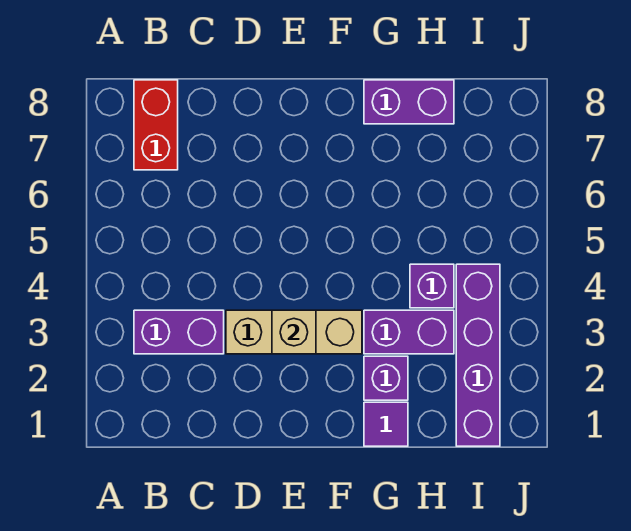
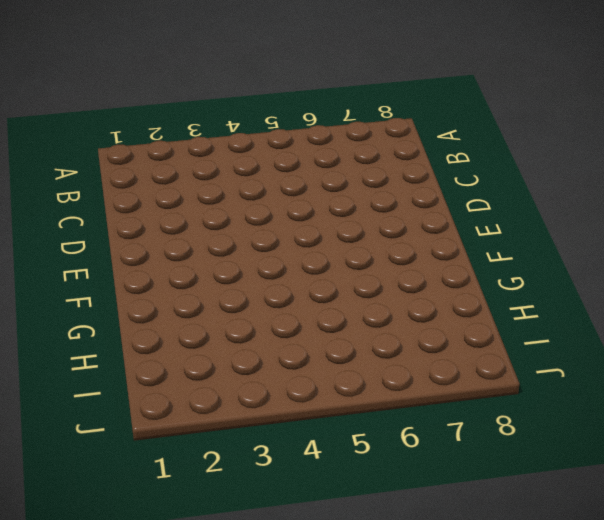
none -> purple brick B3:C3 level 1
none -> red brick B7:B8 level 1

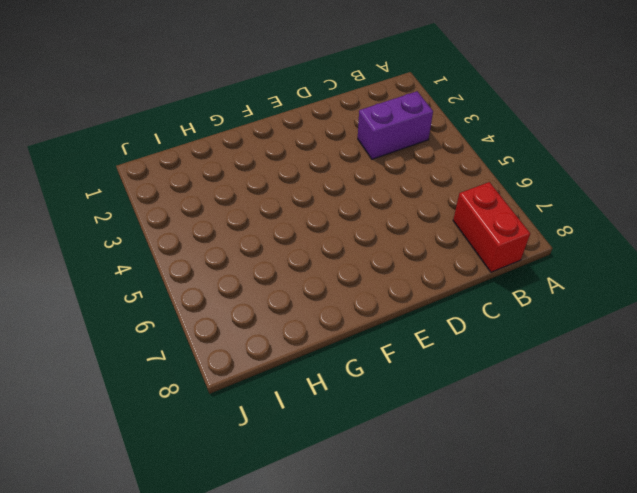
none -> tan brick D3:F3 level 1
none -> purple tile G1 level 1

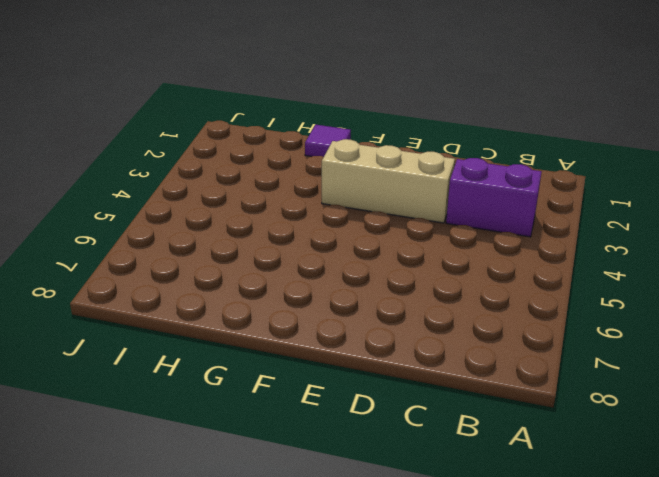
none -> red brick B7:B8 level 1
none -> purple brick G2 level 1

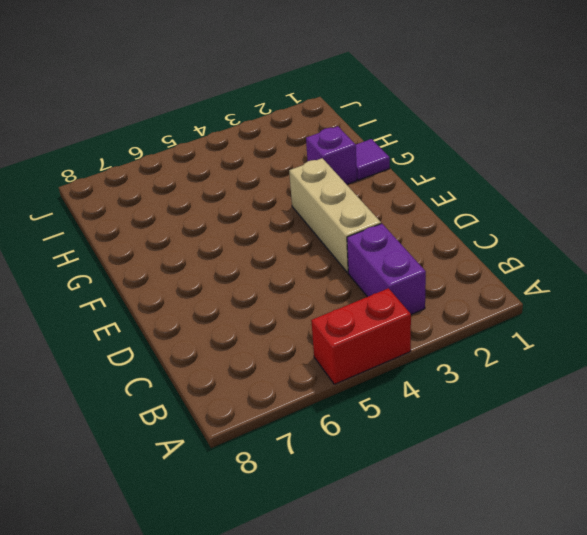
red brick A4:A5 level 1 -> red brick B7:B8 level 1
none -> purple brick G3:H3 level 1
none -> purple brick G8:H8 level 1

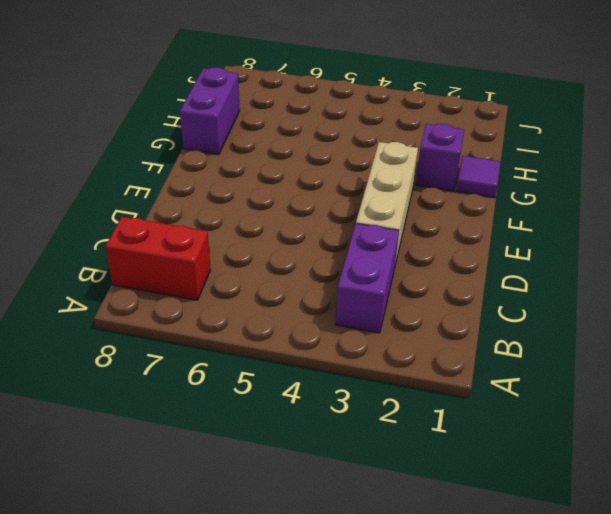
none -> purple brick G3:H3 level 1
none -> purple brick H4 level 1

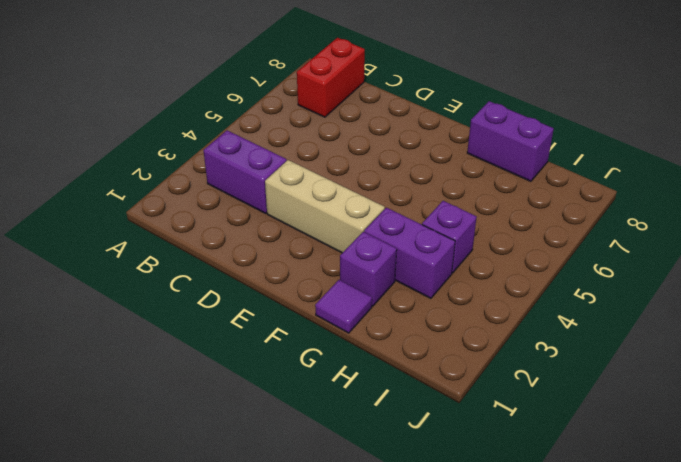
none -> purple brick I1:I4 level 1
none -> tan brick E3 level 2

